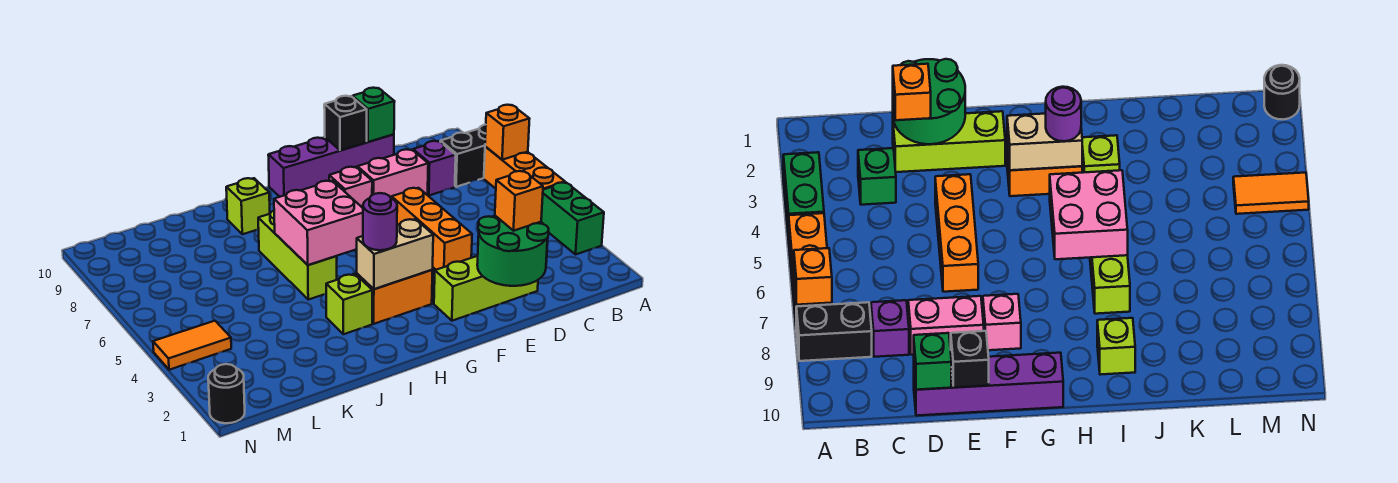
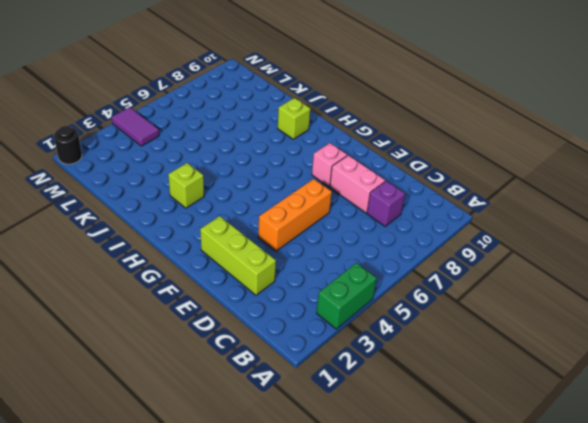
purple tile M4:N4 level 1 -> orange tile M4:N4 level 1
none -> orange brick A5:A7 level 1
none -> black brick A8:B8 level 1
none -> green brick C3 level 1

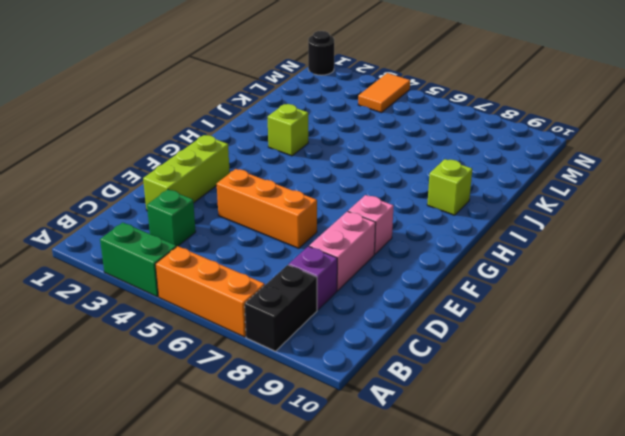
none -> purple brick D10:G10 level 1
none -> orange brick G3:H3 level 1
none -> lime brick I5:I7 level 1

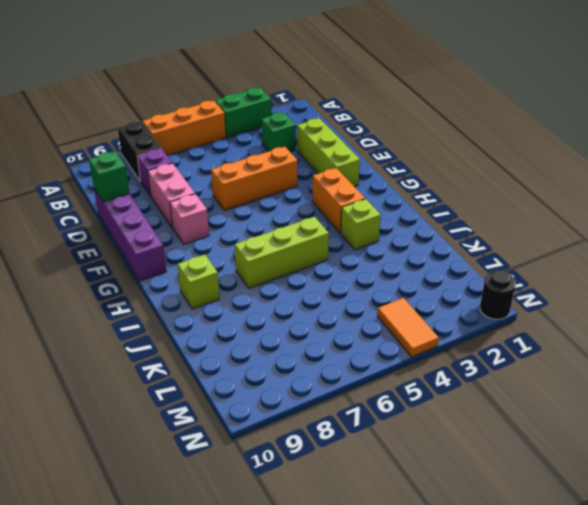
none -> orange brick A7 level 2
none -> green round brick D1:E2 level 2
none -> black brick E10 level 2

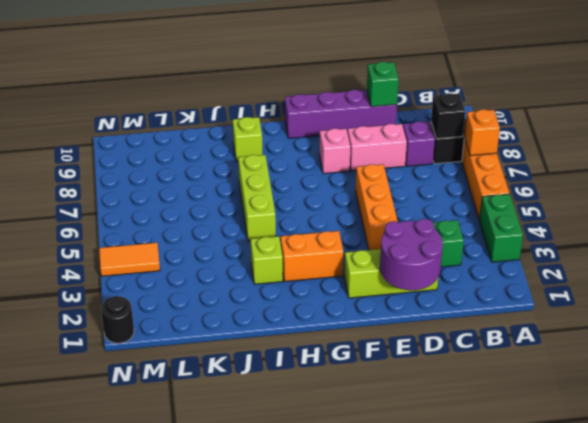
black brick B8 level 2 -> black brick E10 level 2
purple round brick D1:E2 level 2 -> green round brick D1:E2 level 2
none -> tan brick G3:H3 level 2
none -> pink brick H5:I6 level 2
none -> orange brick D2 level 3

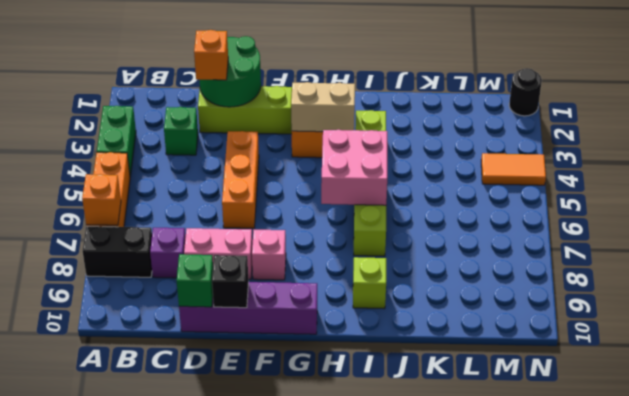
none -> purple round brick H3 level 3

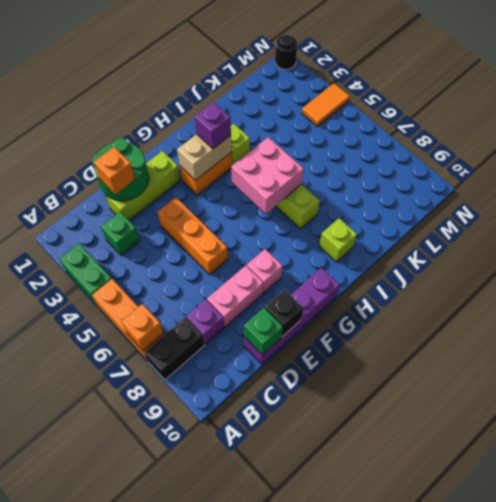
purple brick H3 level 3 -> purple round brick H3 level 3

